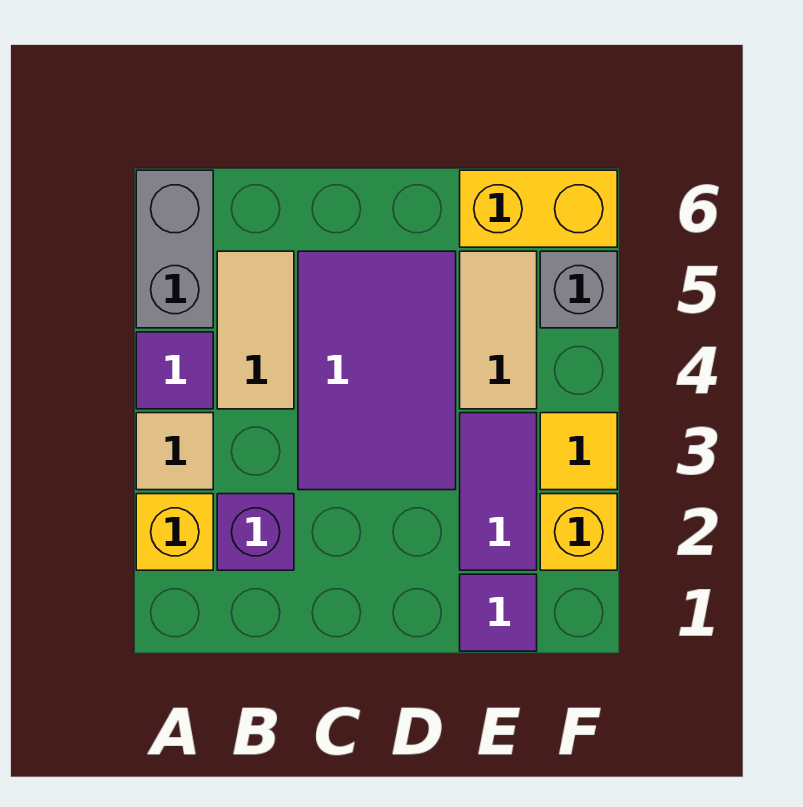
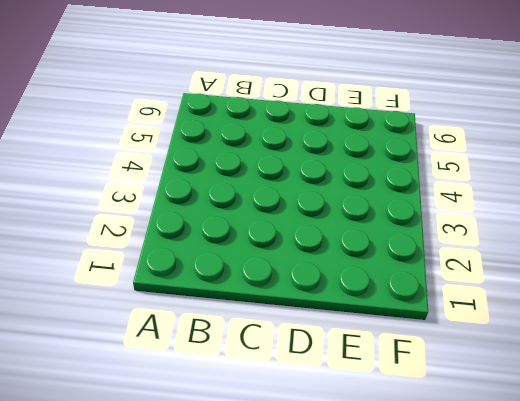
none -> yellow brick A2 level 1
none -> tan tile A3 level 1
none -> purple tile A4 level 1

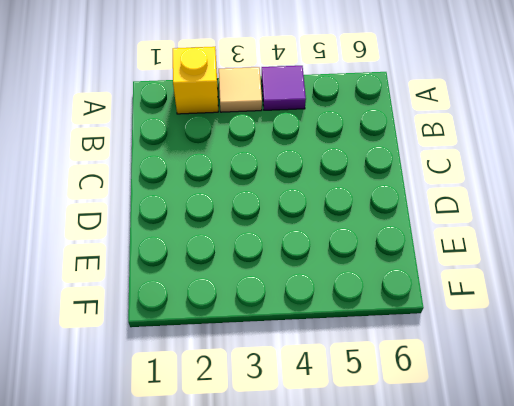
none -> grey brick A5:A6 level 1
none -> purple brick B2 level 1
none -> tan tile B4:B5 level 1

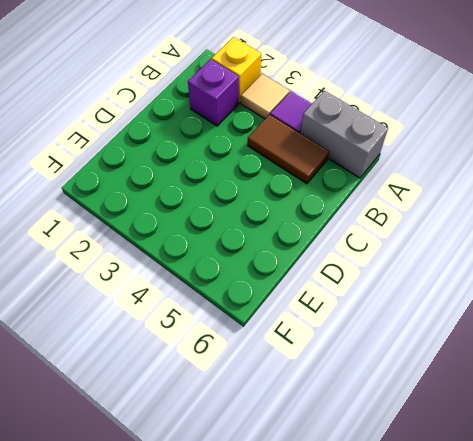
brown tile B4:B5 level 1 -> tan tile B4:B5 level 1
none -> purple tile C3:D5 level 1
none -> purple tile E1 level 1
none -> purple tile E2:E3 level 1

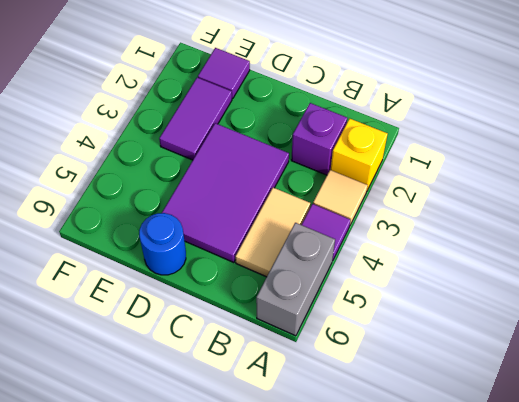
blue round brick D6 level 1 -> none
none -> tan tile E4:E5 level 1
none -> yellow brick E6:F6 level 1
none -> yellow brick F2 level 1

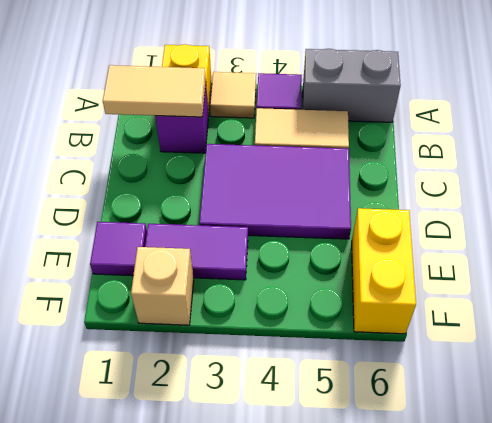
tan tile B1:B2 level 2 -> tan tile E4:E5 level 1
tan brick F2 level 1 -> yellow brick F2 level 1
none -> yellow tile F3 level 1
none -> grey brick F5 level 1

